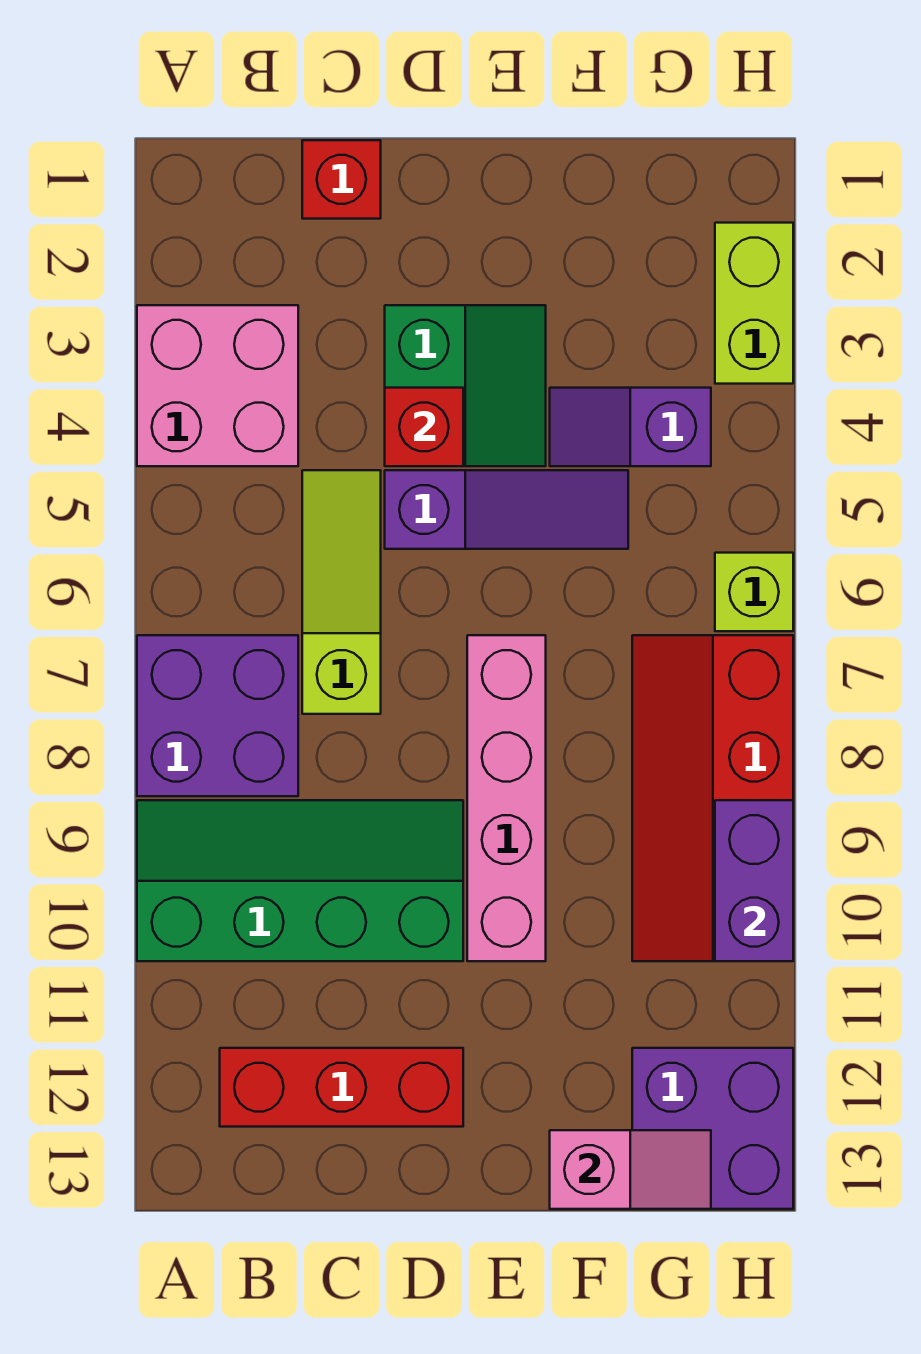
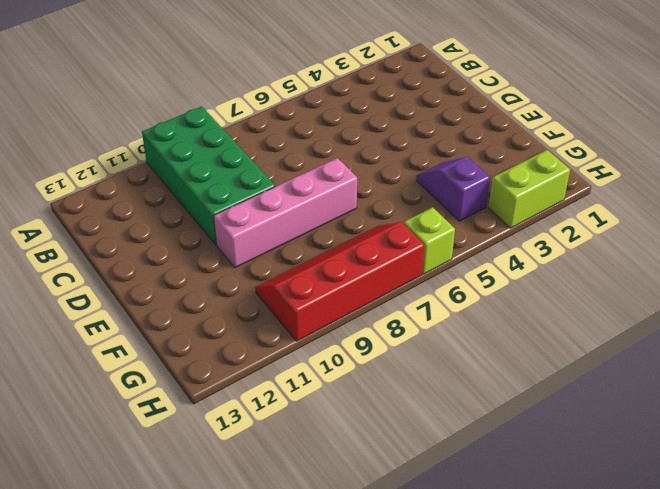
green brick A9:D10 level 1 -> green slope A9:D10 level 1 top 10
none -> pink brick A3:B4 level 1
none -> purple brick A7:B8 level 1
none -> red brick B12:D12 level 1

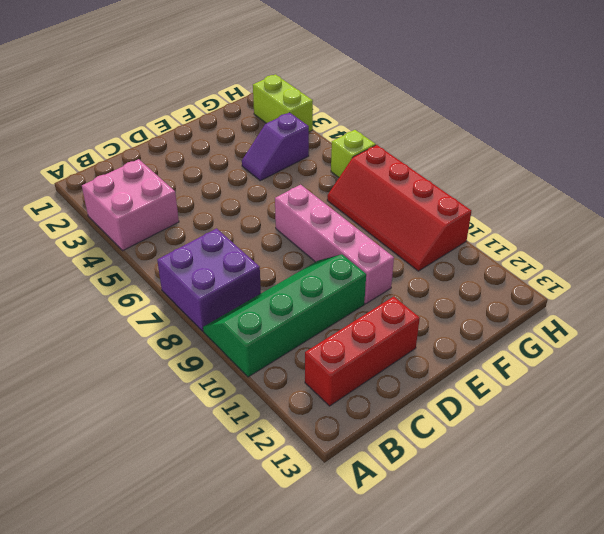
none -> red brick C1 level 1
none -> lime slope C5:C7 level 1 top 7
none -> green slope D3:E4 level 1 top D

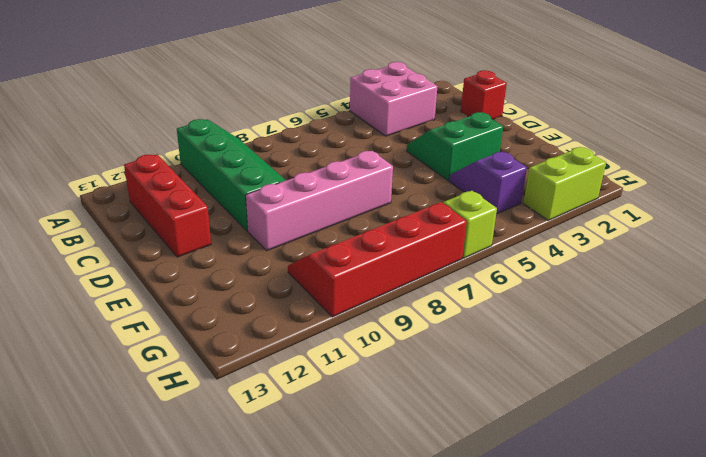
green slope D3:E4 level 1 top E -> green slope D3:E4 level 1 top D
none -> purple brick A7:B8 level 1
none -> lime slope C5:C7 level 1 top 7
none -> purple slope D5:F5 level 1 top D

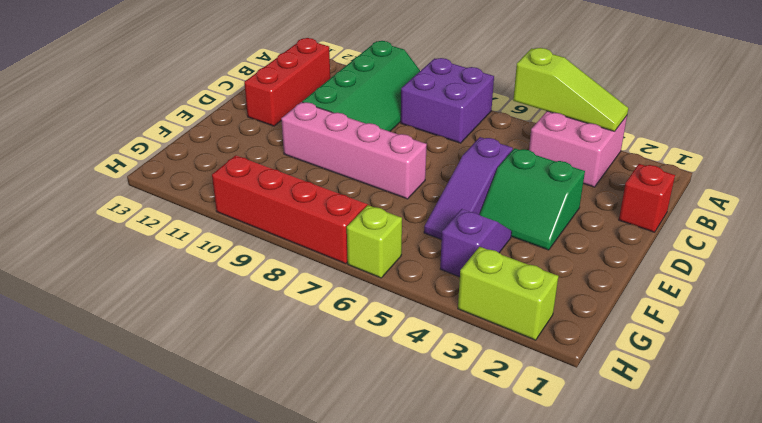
lime slope A3:A5 level 2 top 5 -> lime slope C5:C7 level 1 top 7
none -> purple brick G12:H13 level 1
none -> red brick D4 level 2
none -> pink slope F13:G13 level 2 top F

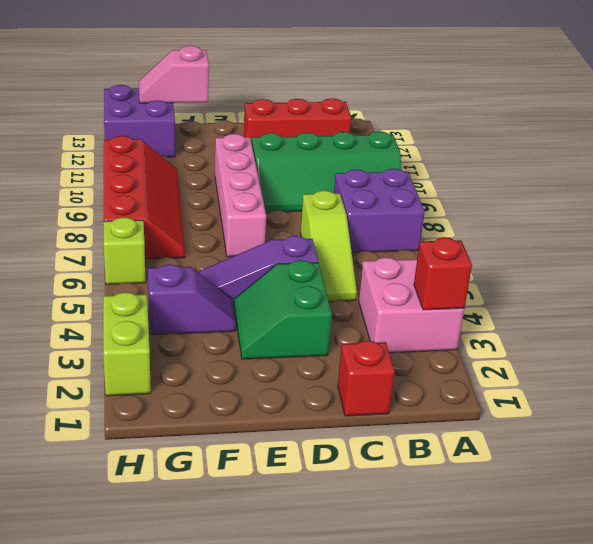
red brick A3 level 2 -> red brick D4 level 2
none -> purple brick H9:H10 level 2

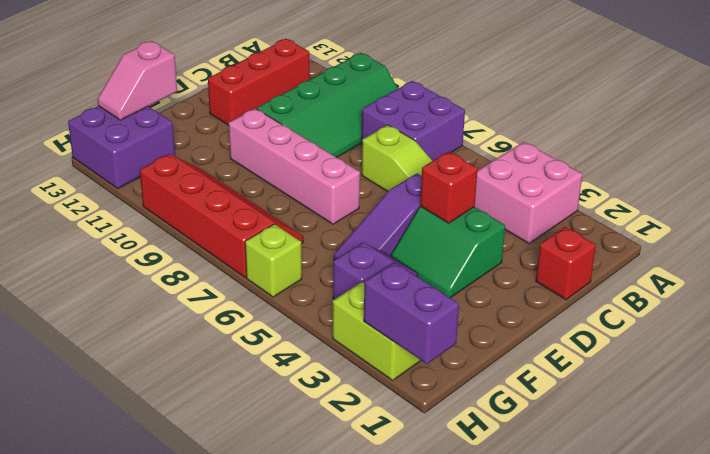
purple brick H1:H2 level 2 -> purple brick H9:H10 level 2

